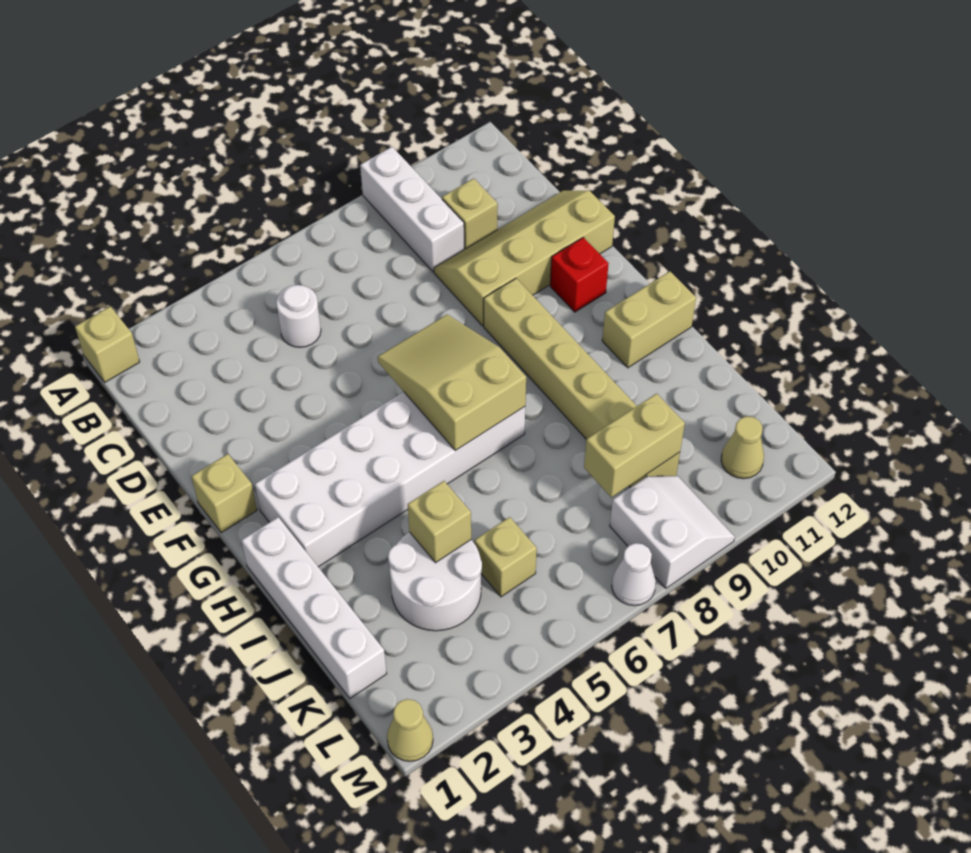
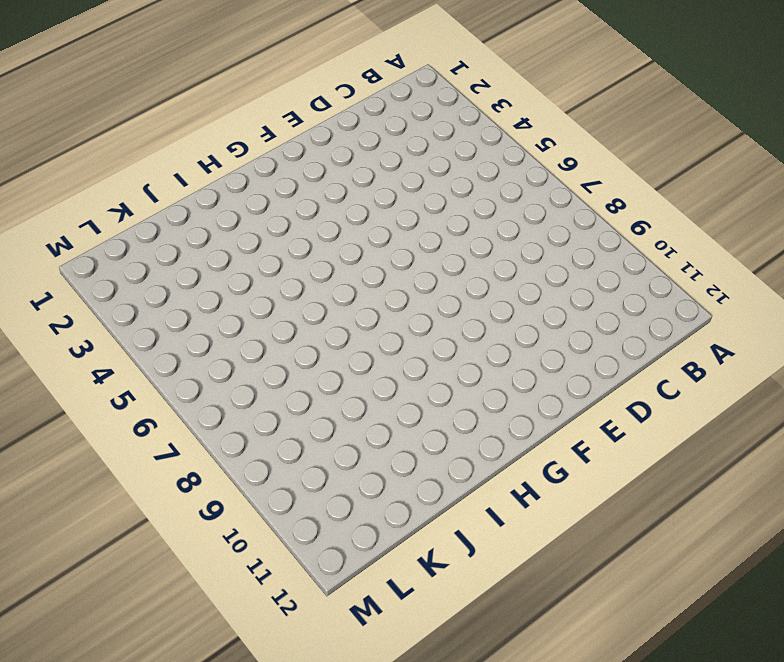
none -> tan brick A1 level 1
none -> white brick A9:C9 level 1
none -> white round brick C5 level 1

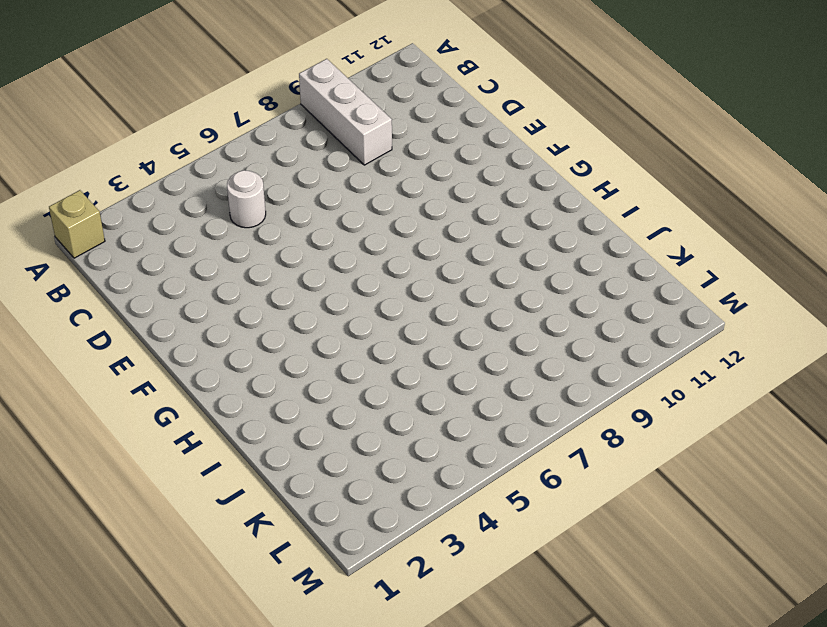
none -> tan brick C10 level 1
none -> tan slope D9:E12 level 1 top E
none -> tan brick F1 level 1

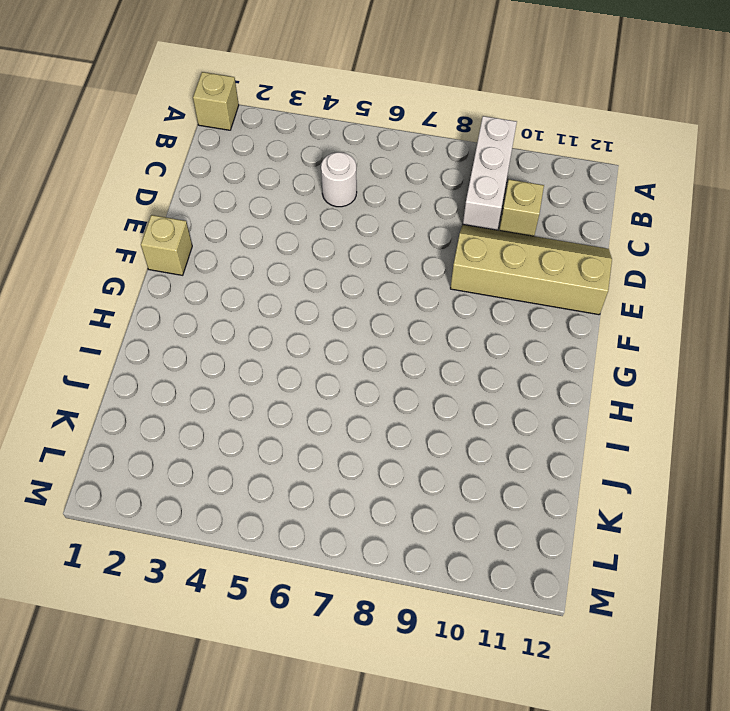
none -> tan brick F9:K9 level 1
none -> red brick F11 level 1
none -> white brick G2:H7 level 1

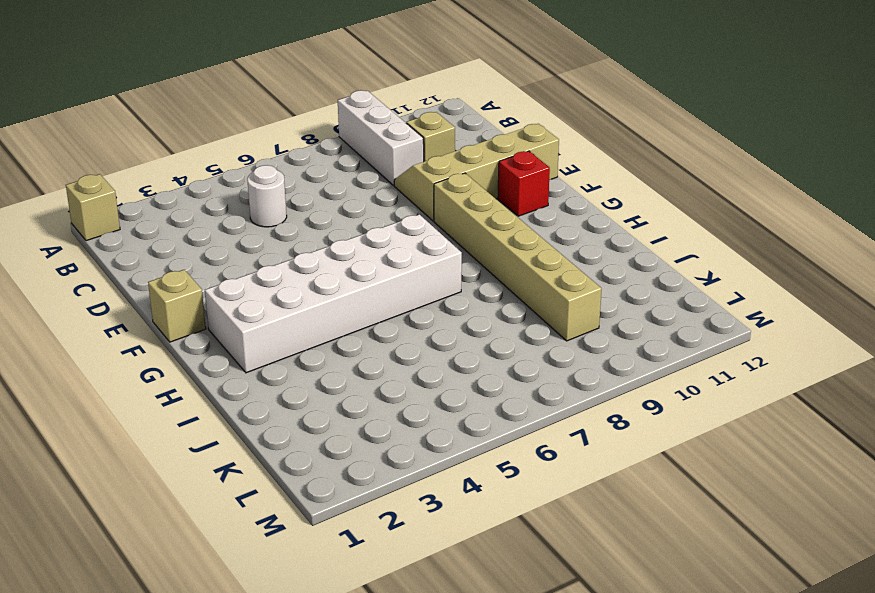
none -> white brick H1:K1 level 1
none -> tan brick H11:H12 level 1
none -> white round brick J3:K4 level 1

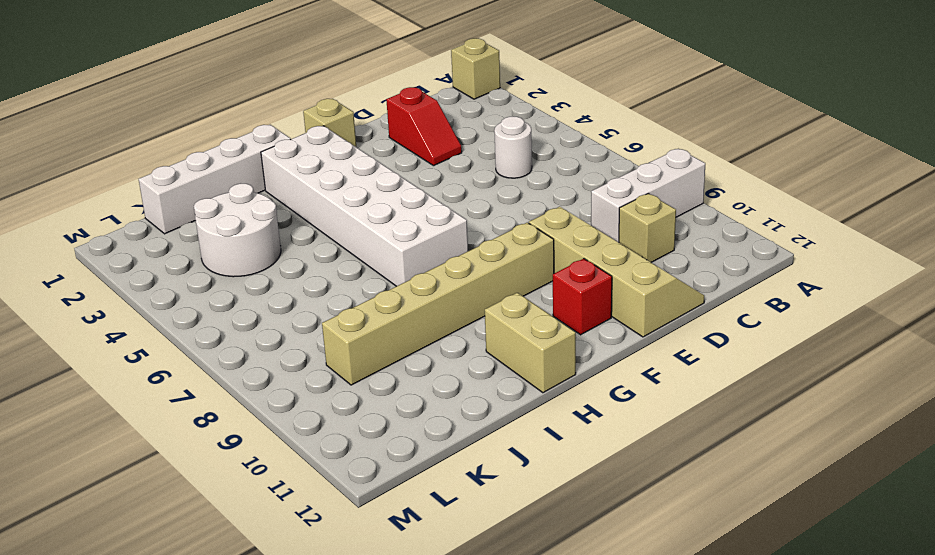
red slope D2:D3 level 1 top 2 -> none
none -> tan brick K5 level 1
none -> white slope L8:M9 level 1 top 8
none -> tan cone L11 level 1

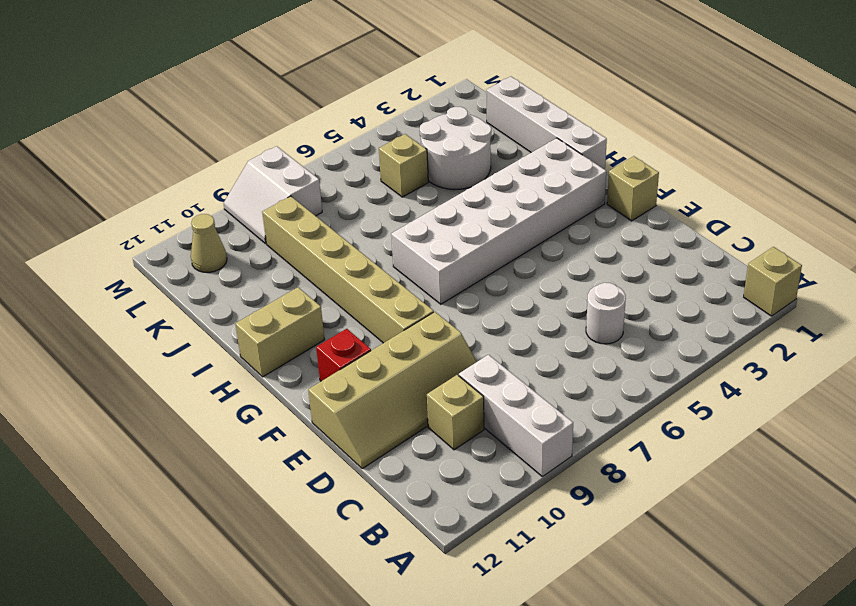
none -> tan cone M1 level 1
none -> white cone M7 level 1
none -> tan slope F6:H7 level 2 top H

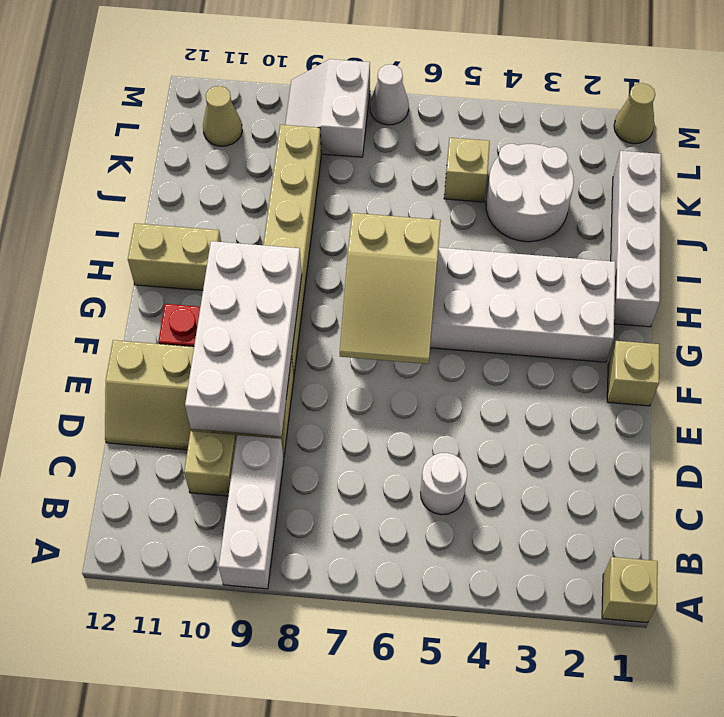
white brick D9:G10 level 2 -> none
none -> tan brick J4 level 2
none -> tan brick K8:K9 level 2

